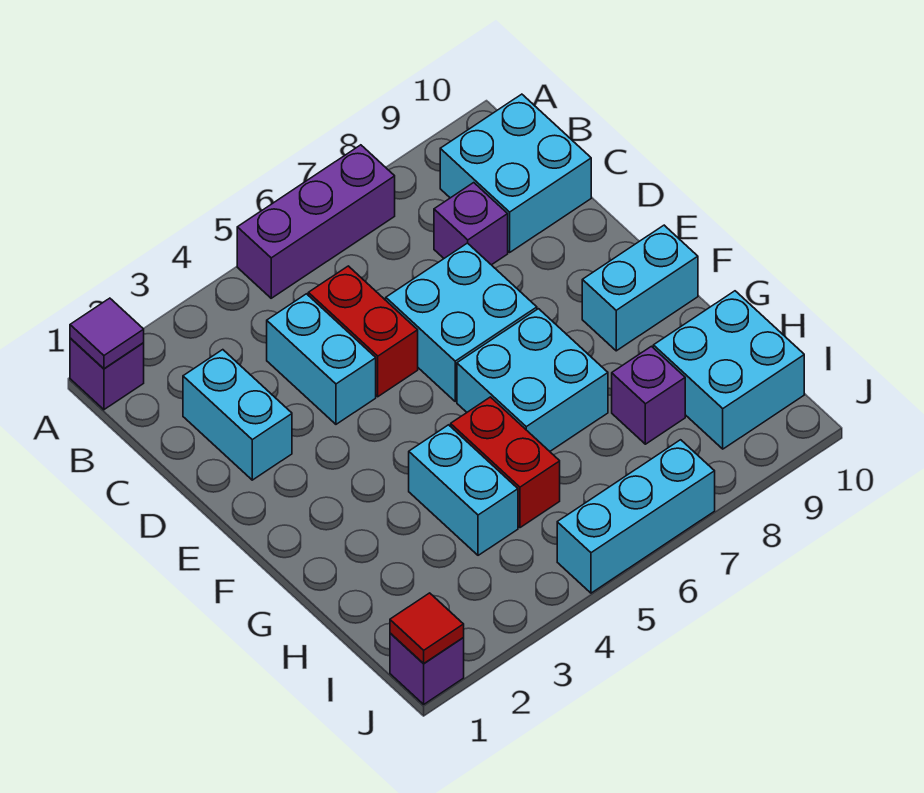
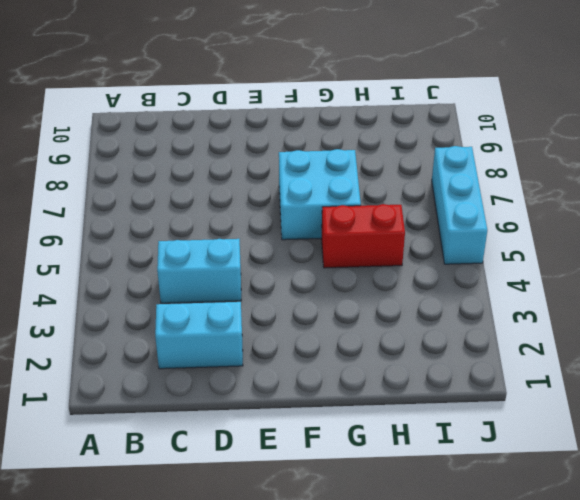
none -> purple brick A1 level 1
none -> purple brick A5:A7 level 1
none -> cyan brick B9:C10 level 1

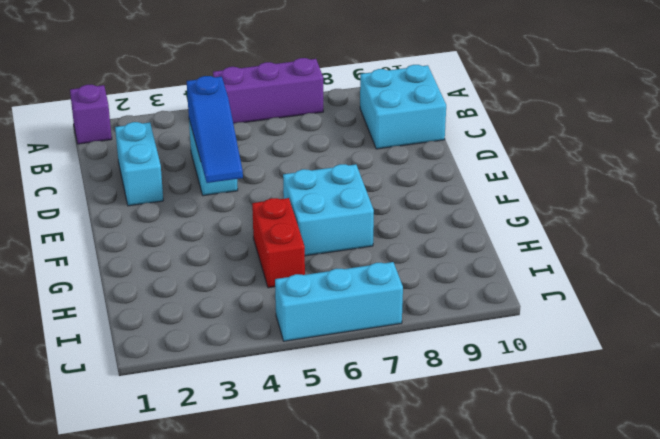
blue slope C4:E4 level 2 top C -> none
none -> red brick C5:D5 level 1
none -> purple brick C8 level 1
none -> cyan brick D6:E7 level 1

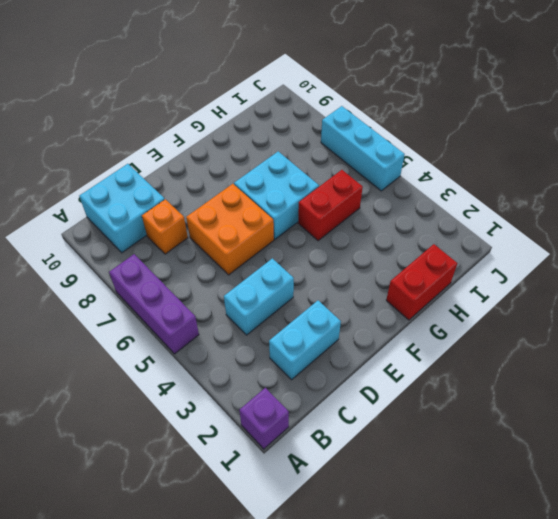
orange brick C8 level 1 -> purple brick C8 level 1
orange brick D6:E7 level 1 -> cyan brick D6:E7 level 1
red brick G1:H1 level 1 -> red brick C5:D5 level 1
none -> cyan brick F9:F10 level 1
none -> cyan brick G4:H4 level 1
none -> purple brick H8 level 1

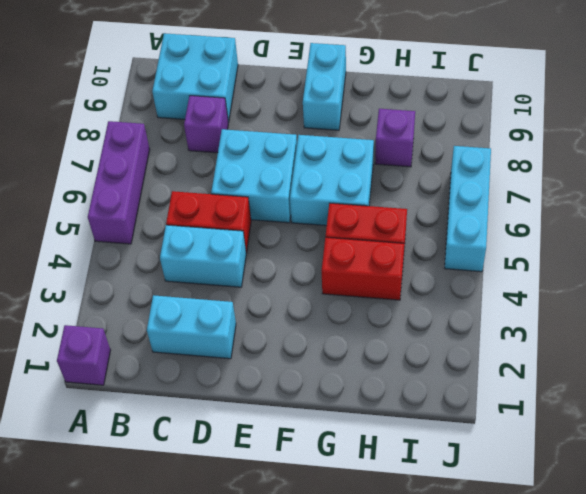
red brick G4:H4 level 1 -> cyan brick G4:H4 level 1
none -> cyan brick H9:I10 level 1
none -> purple brick J1 level 1
none -> purple tile A1 level 2

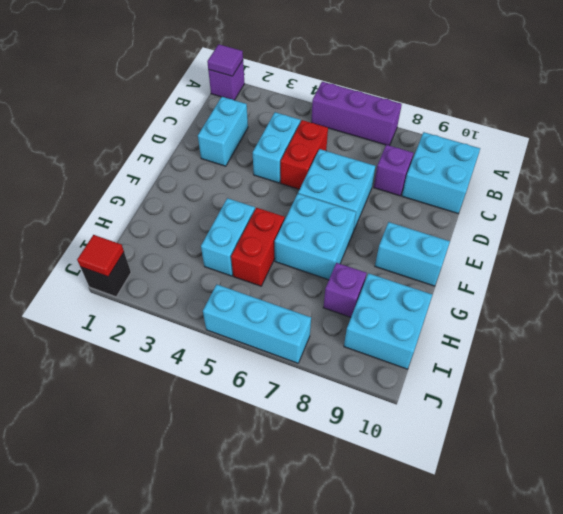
black brick J1 level 1 -> purple brick J1 level 1

